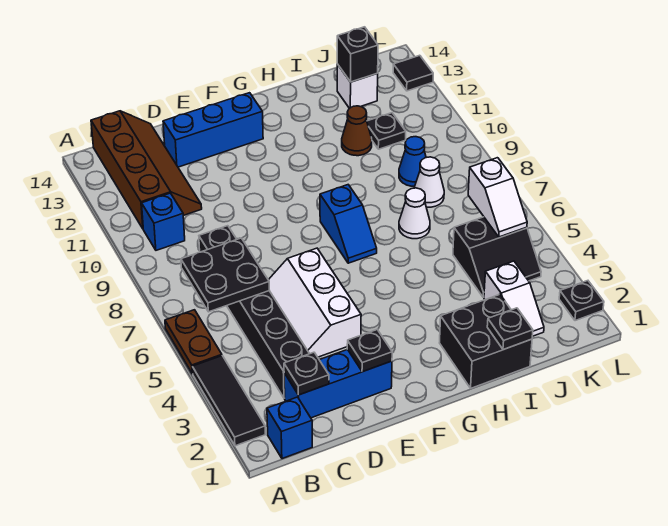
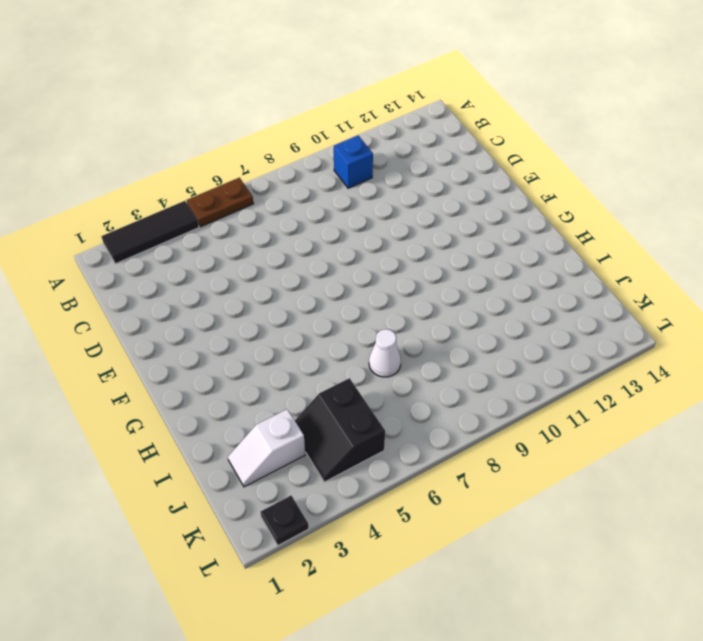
none -> blue brick B1 level 1
none -> brown slope B11:C14 level 1 top B
none -> blue brick C2:E2 level 1

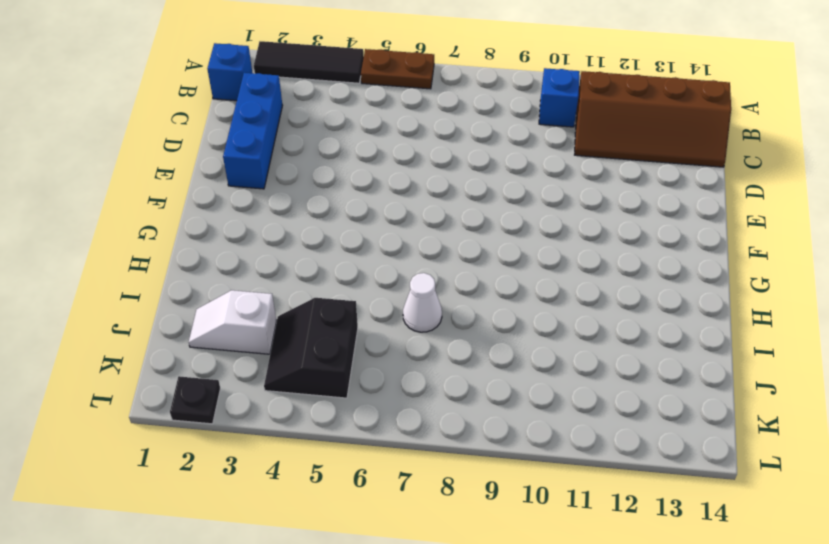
none -> black brick C3:C8 level 1
none -> white slope D4:E6 level 1 top E
none -> blue brick D13:F13 level 1

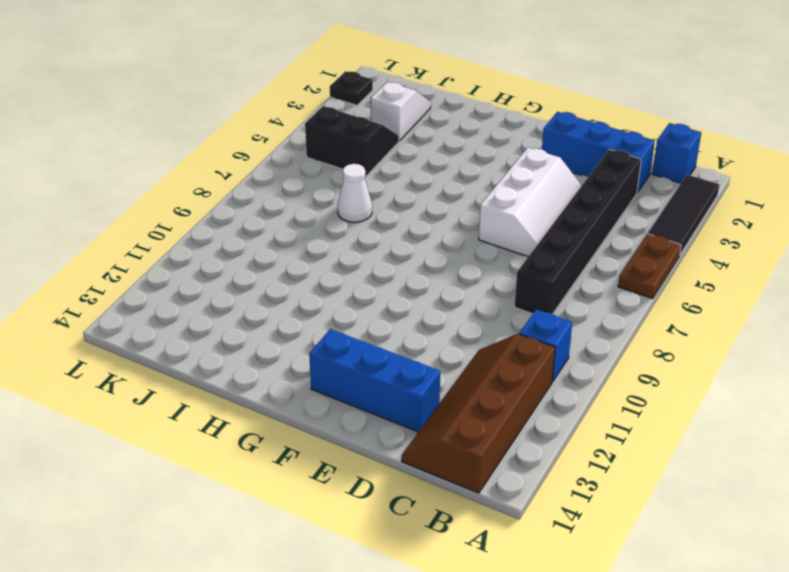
none -> blue slope G7:G8 level 1 top 8
none -> black brick H1:I2 level 1
none -> brown cone I11 level 1

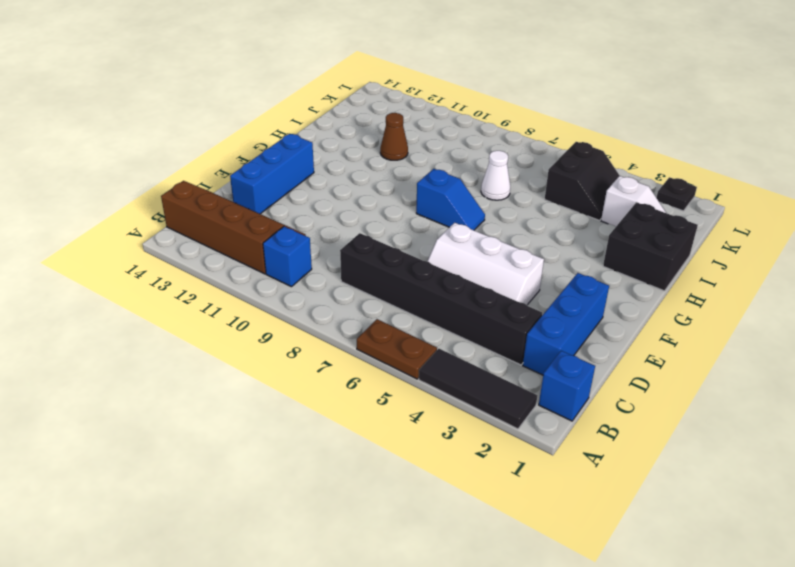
none -> white cone J8 level 1
none -> blue cone J9 level 1
none -> black plate J11 level 1

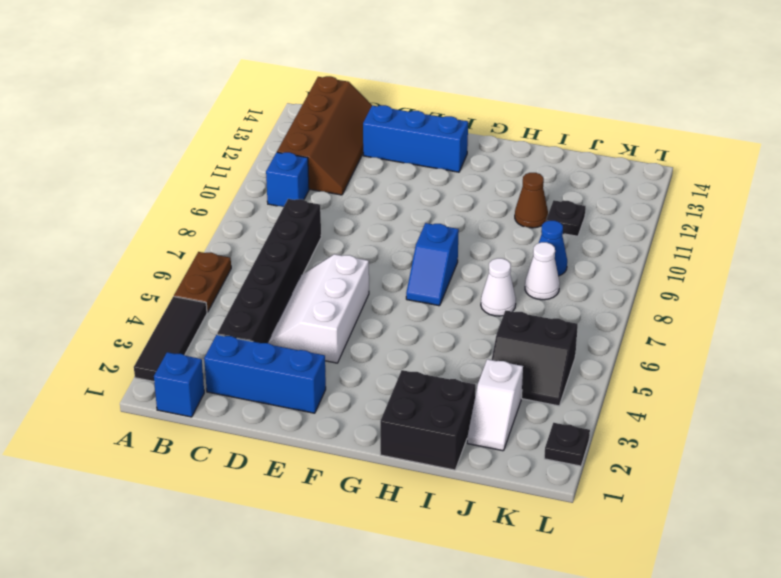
none -> white brick J13 level 1
none -> black tile L13 level 1
none -> black plate B6:C7 level 2

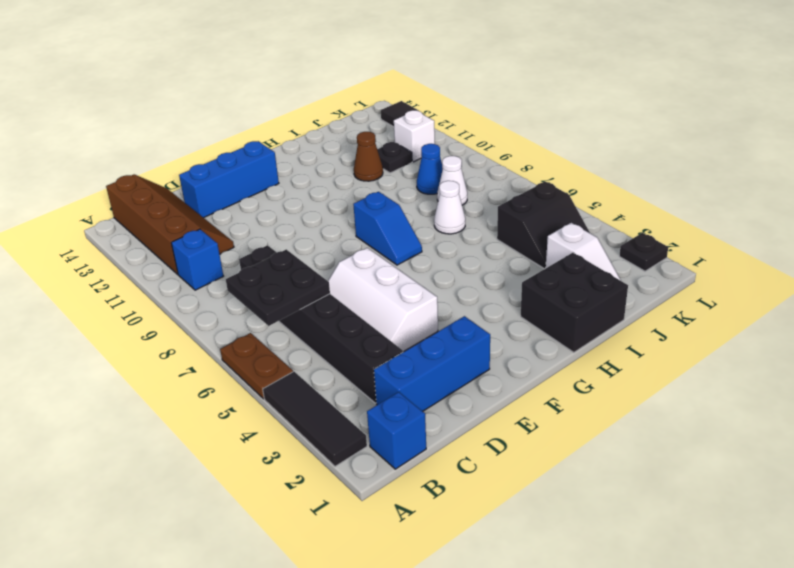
white brick K11 level 1 -> white brick J13 level 1
none -> black plate C2 level 2
none -> black plate E2 level 2
none -> black plate I1 level 2

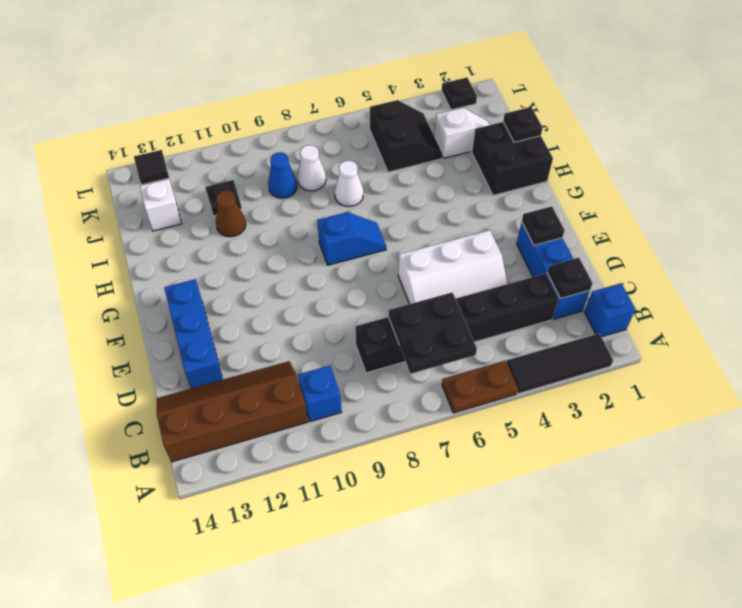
none -> black brick J13 level 2
none -> white slope K5:K6 level 2 top 6

